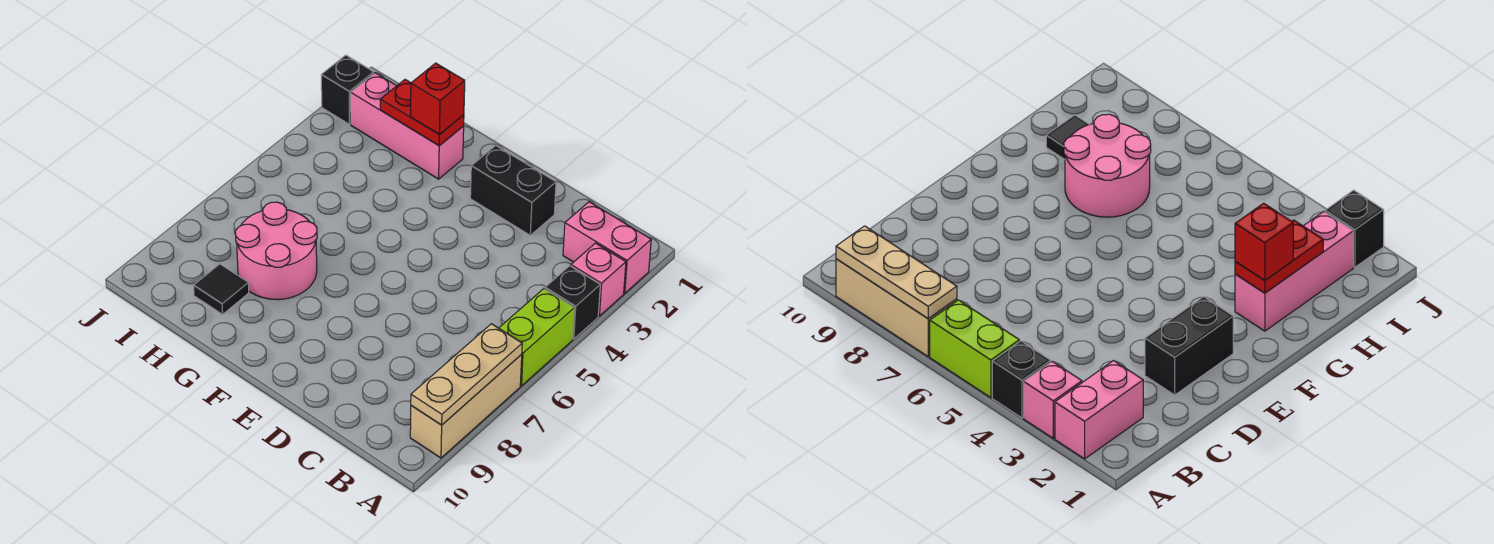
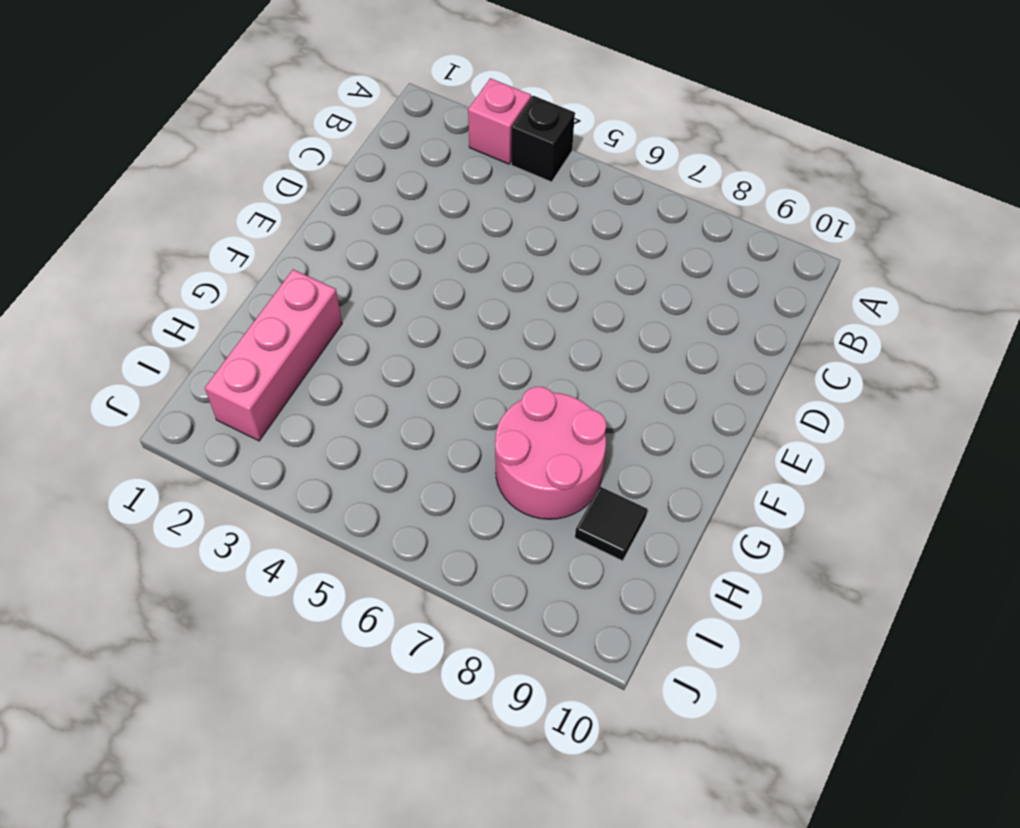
none -> pink brick A2:B2 level 1
none -> lime brick A5:A6 level 1
none -> tan brick A7:A9 level 1

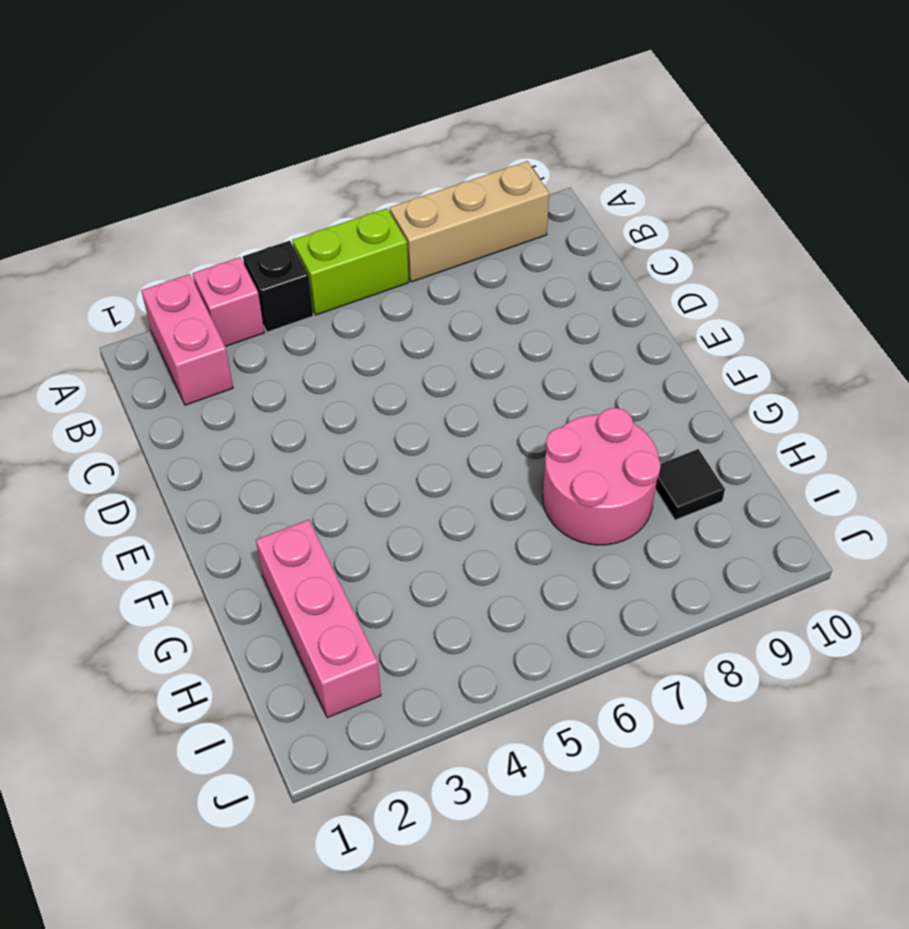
none -> black brick D2:E2 level 1
none -> black brick J2 level 1
none -> tan plate A7:A9 level 2

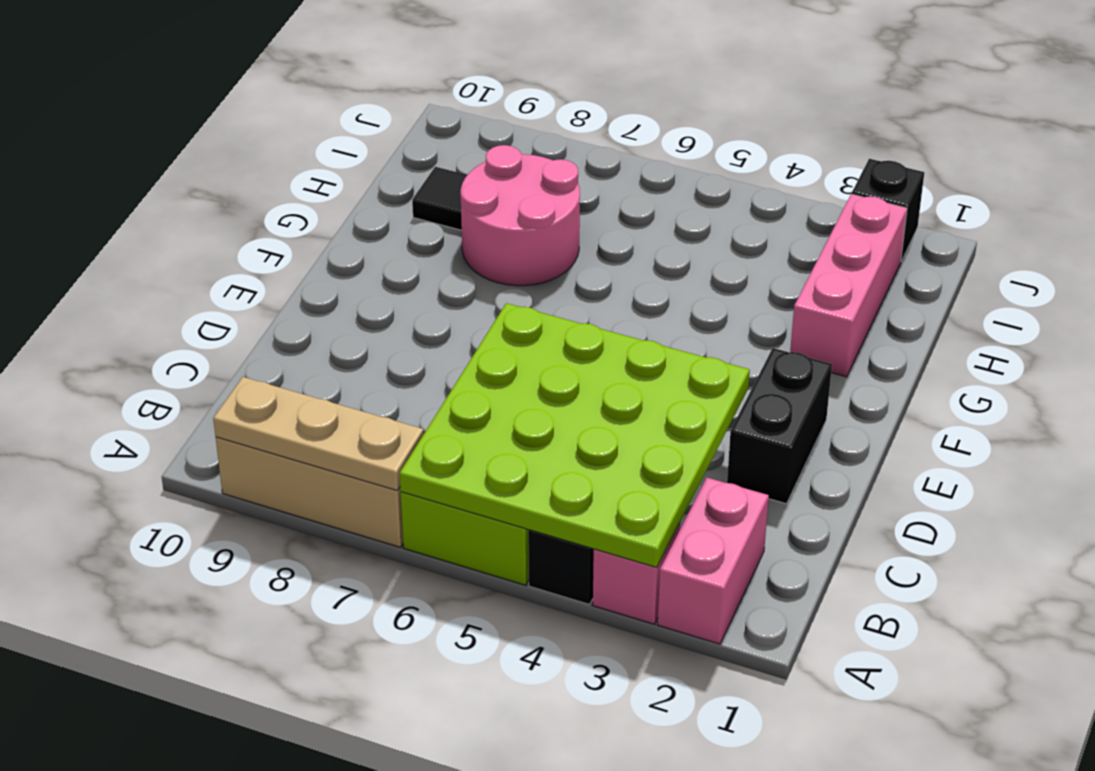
lime plate A3:D6 level 2 -> none
none -> red plate G2:H2 level 2
none -> red brick G2 level 3

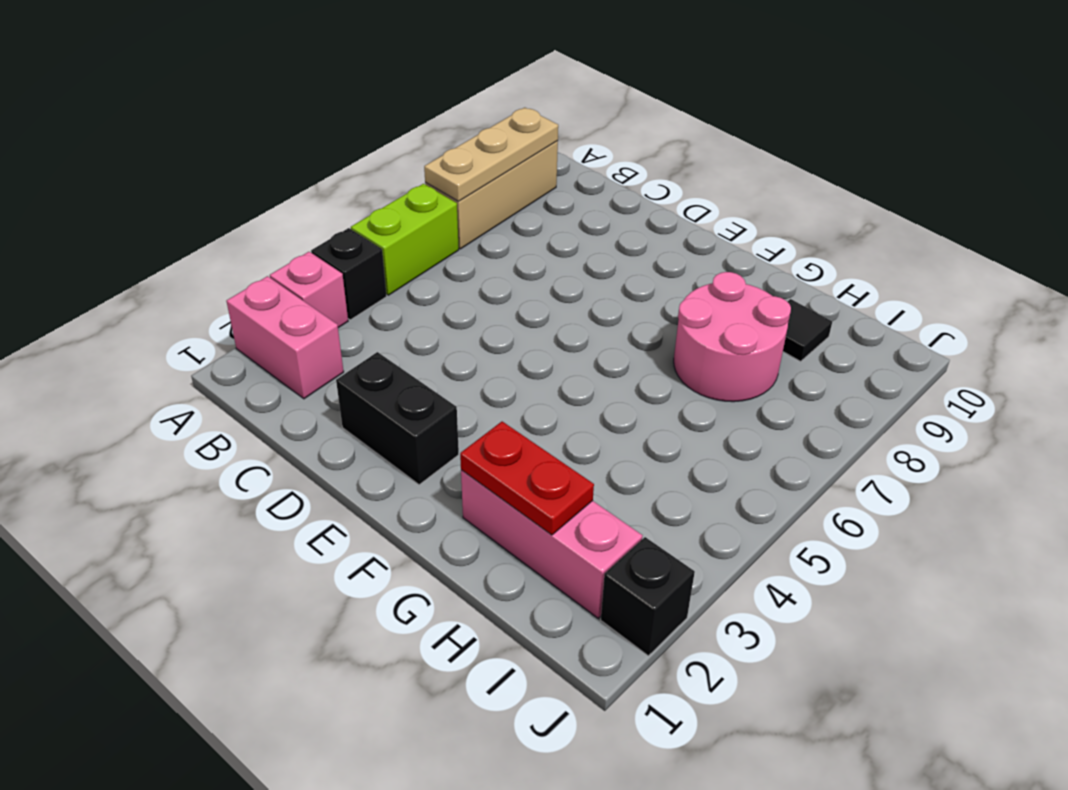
none -> red brick G2 level 3

